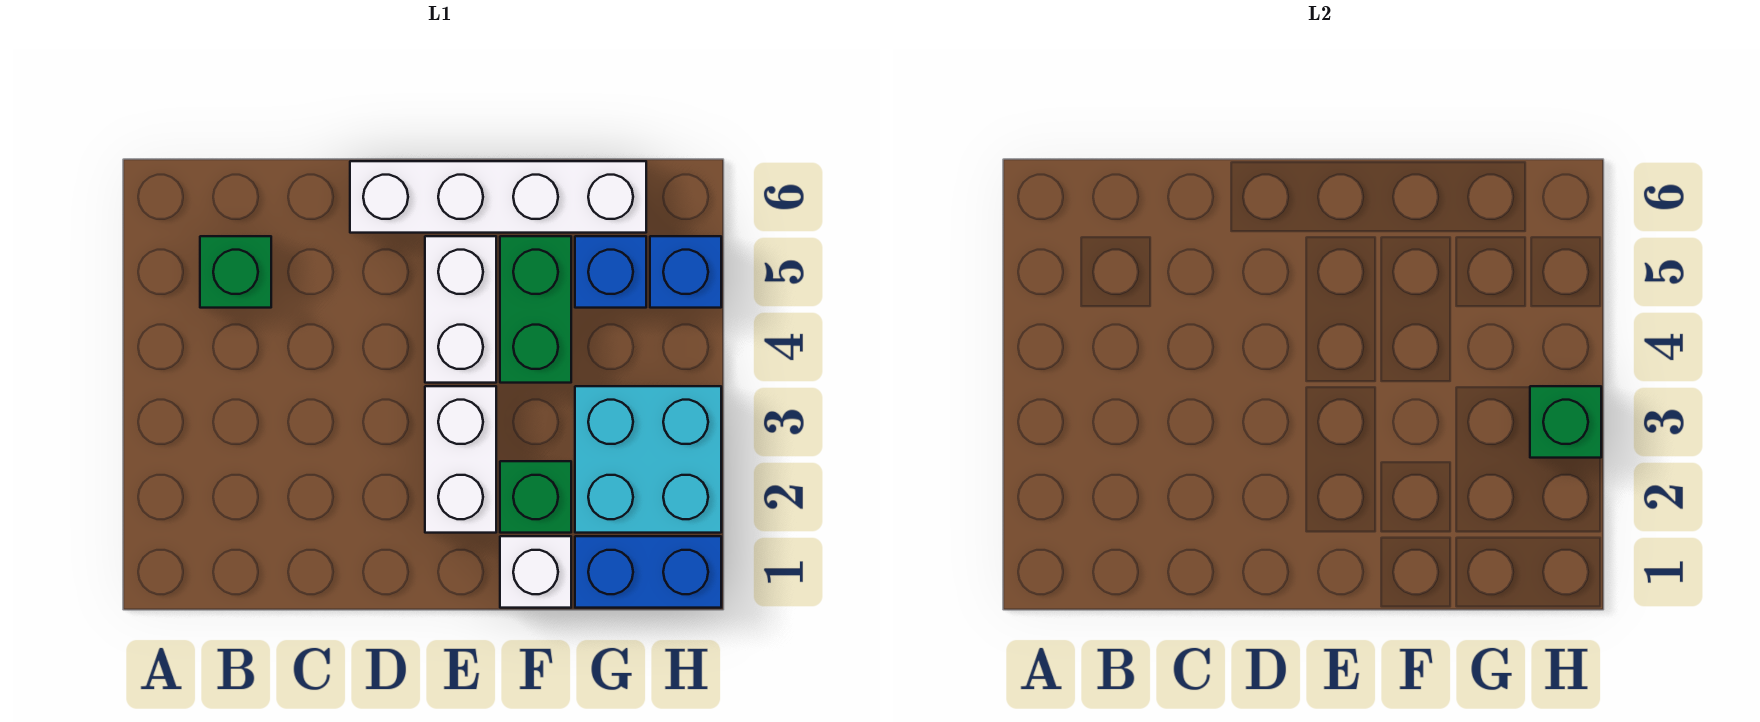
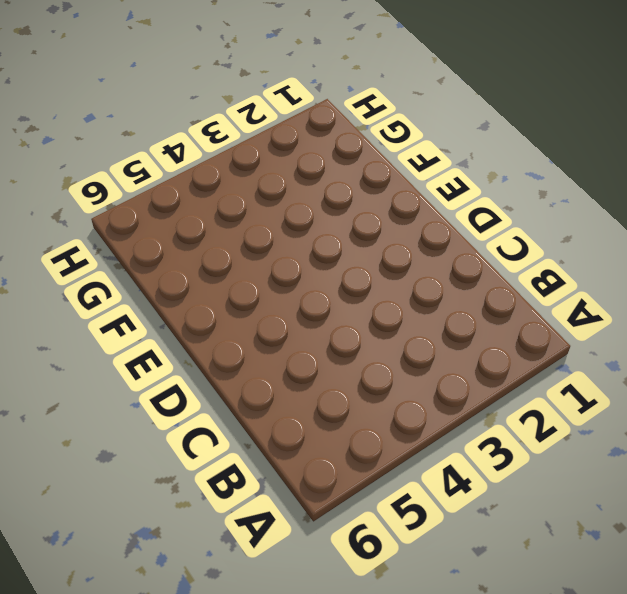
none -> green brick B5 level 1
none -> white brick D6:G6 level 1
none -> white brick E2:E3 level 1

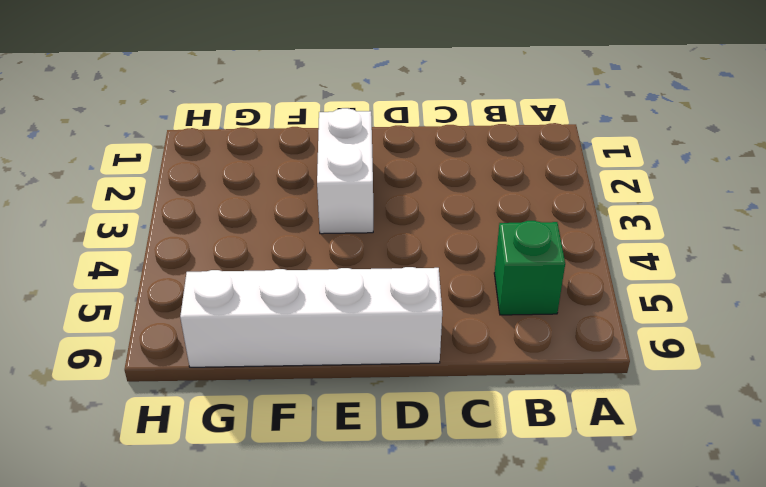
none -> white brick E4:E5 level 1
none -> white brick F1 level 1
none -> green brick F2 level 1

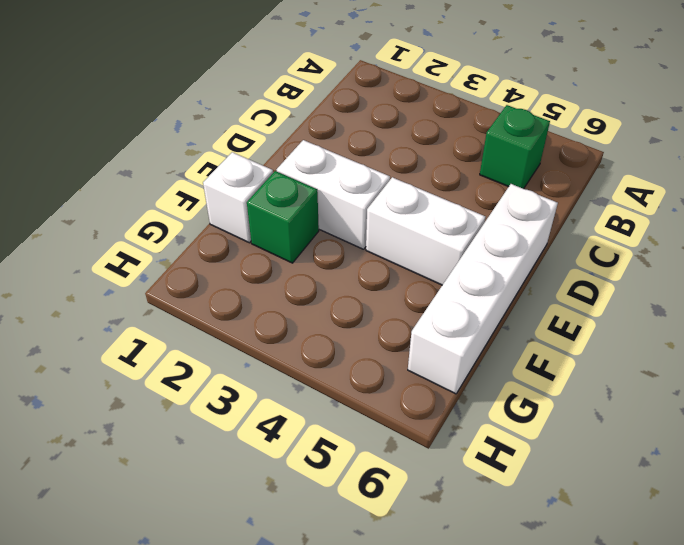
none -> green brick F4:F5 level 1
none -> blue brick G1:H1 level 1
none -> cyan brick G2:H3 level 1

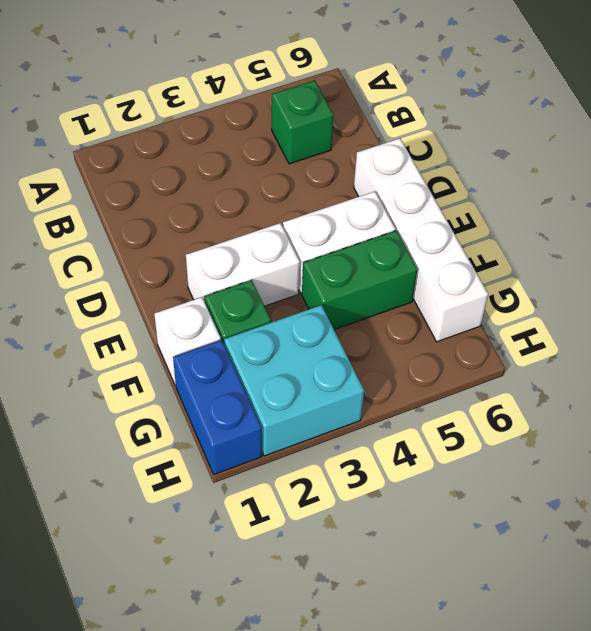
none -> blue brick G5 level 1
none -> blue brick H5 level 1
none -> green brick H3 level 2

